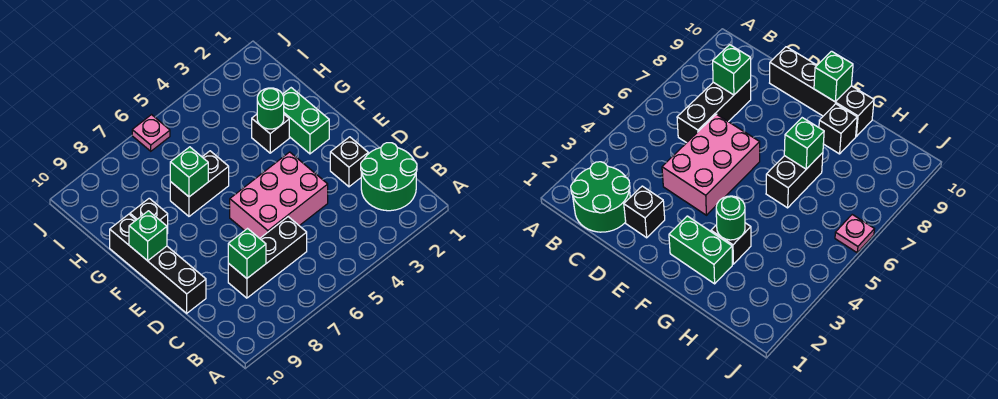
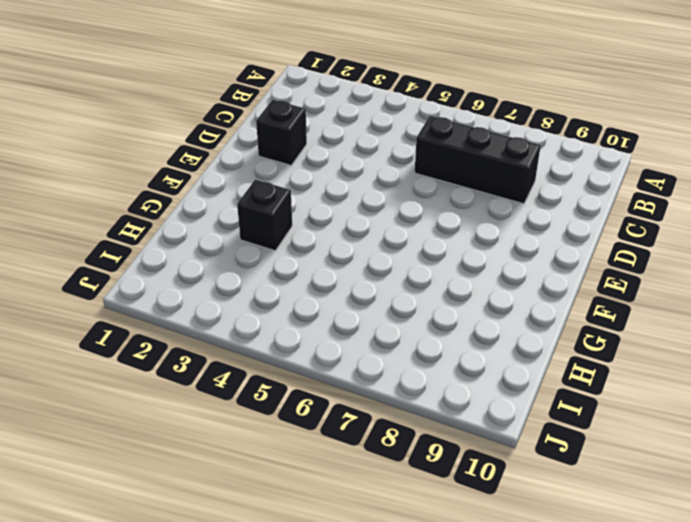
none -> green round brick B1:C2 level 1
none -> pink brick D4:E6 level 1
none -> black brick D10:G10 level 1

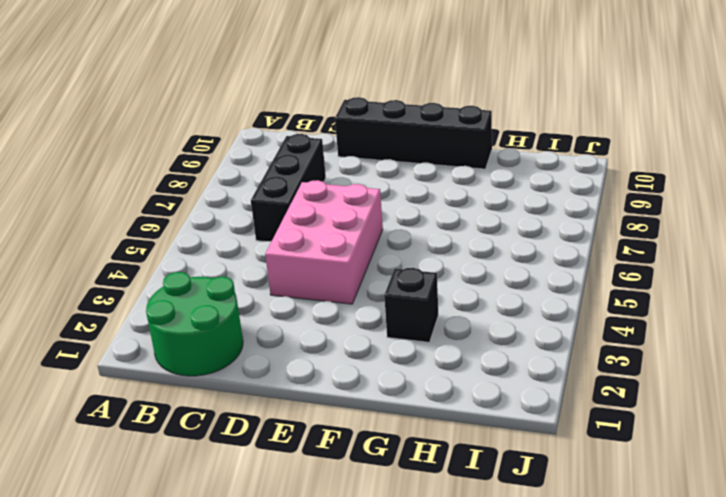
none -> black brick D2 level 1
none -> green brick F2:G2 level 1
none -> black brick G6:G7 level 1

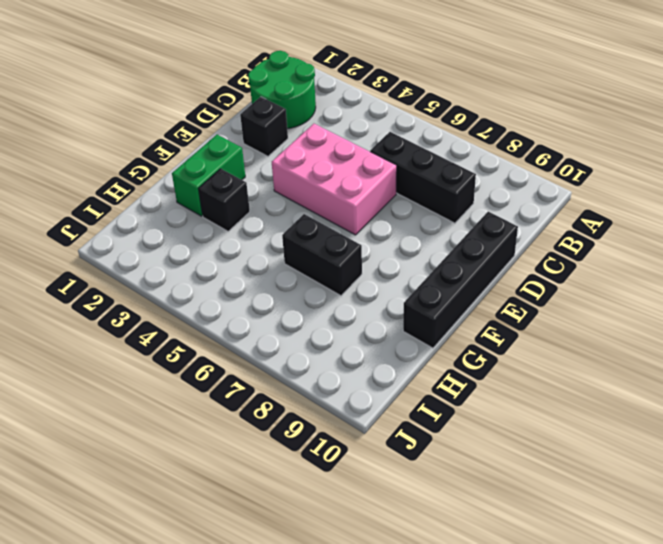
none -> black brick G9 level 1
none -> pink plate J6 level 1
none -> green brick C8 level 2

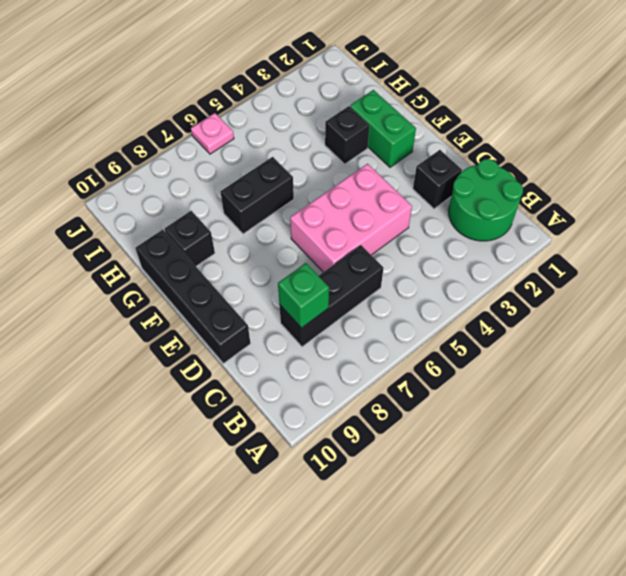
none -> green brick F10 level 2
none -> green round brick G3 level 2
none -> green brick G7 level 2

